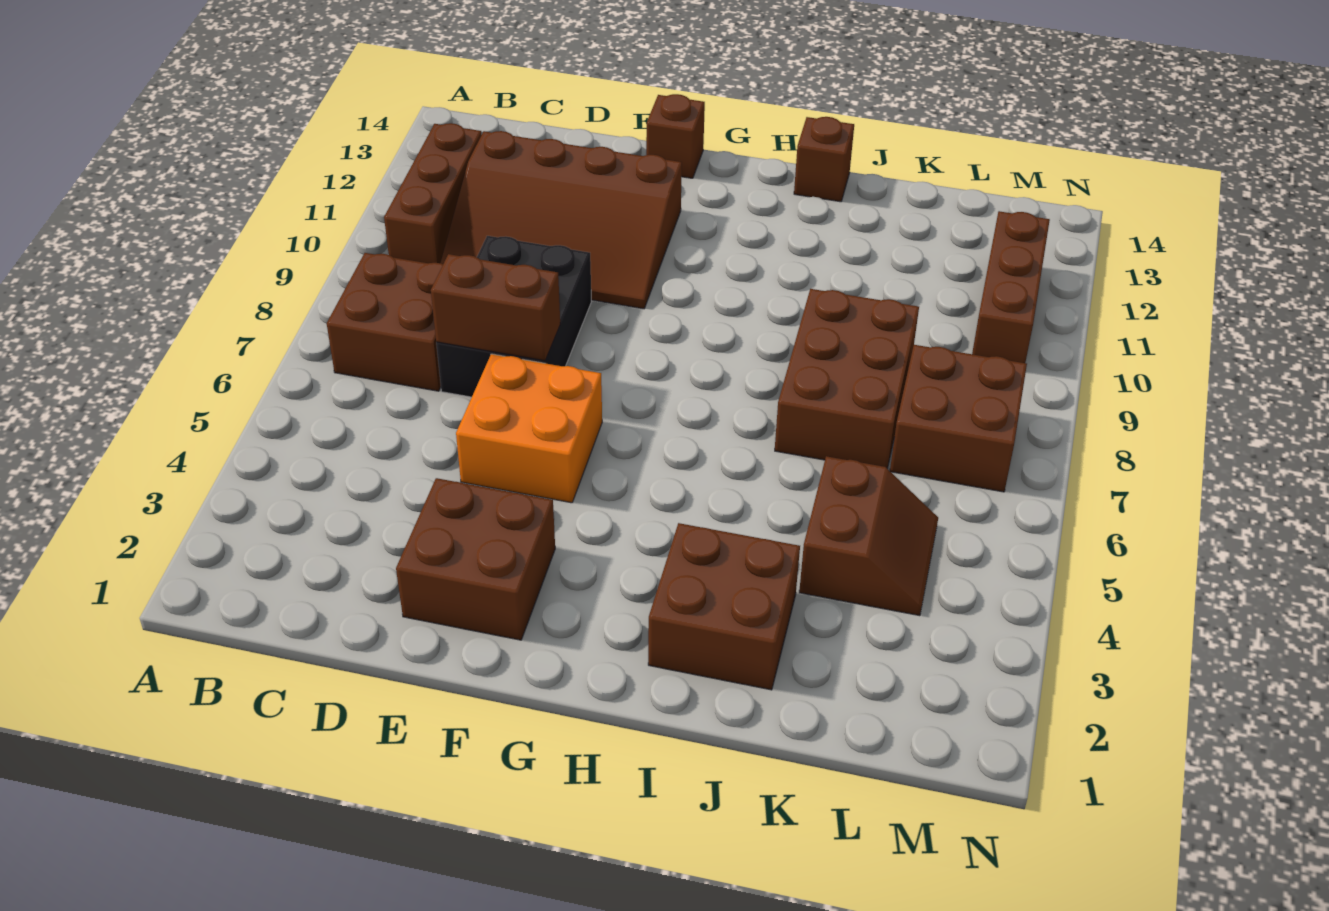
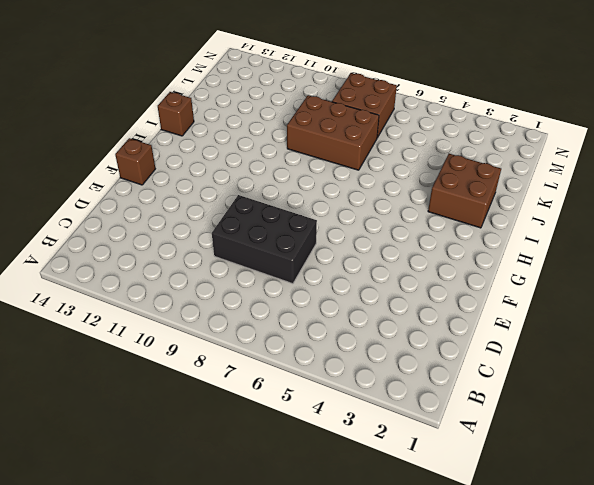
none -> brown brick B7:C8 level 1
none -> brown brick B10:B12 level 1
none -> brown slope C10:F12 level 1 top 12

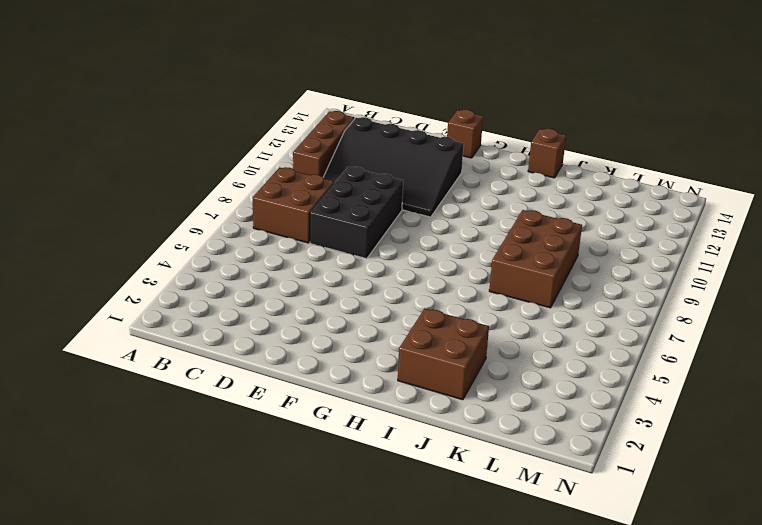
black slope C10:F12 level 1 top 12 -> brown slope C10:F12 level 1 top 12
none -> brown brick E2:F3 level 1
none -> orange brick E5:F6 level 1
none -> brown slope K4:L5 level 1 top K

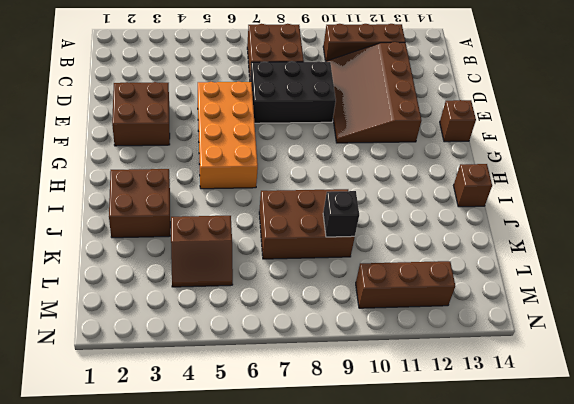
orange brick E5:H6 level 1 -> orange brick E5:F6 level 1
black brick K9 level 2 -> none
none -> brown brick L7:M8 level 1
none -> brown brick D7:E7 level 2

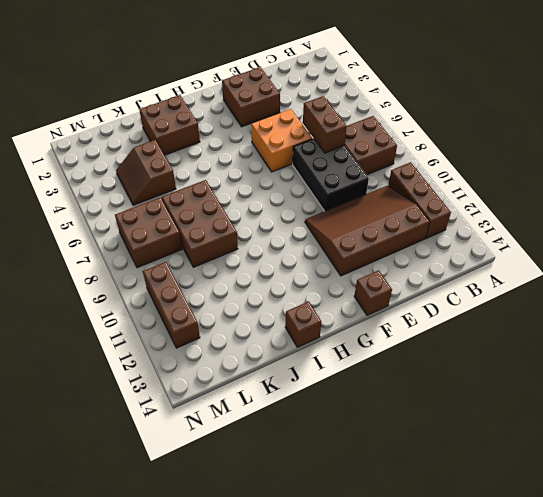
brown brick D6:D7 level 2 -> brown brick D7:E7 level 2

